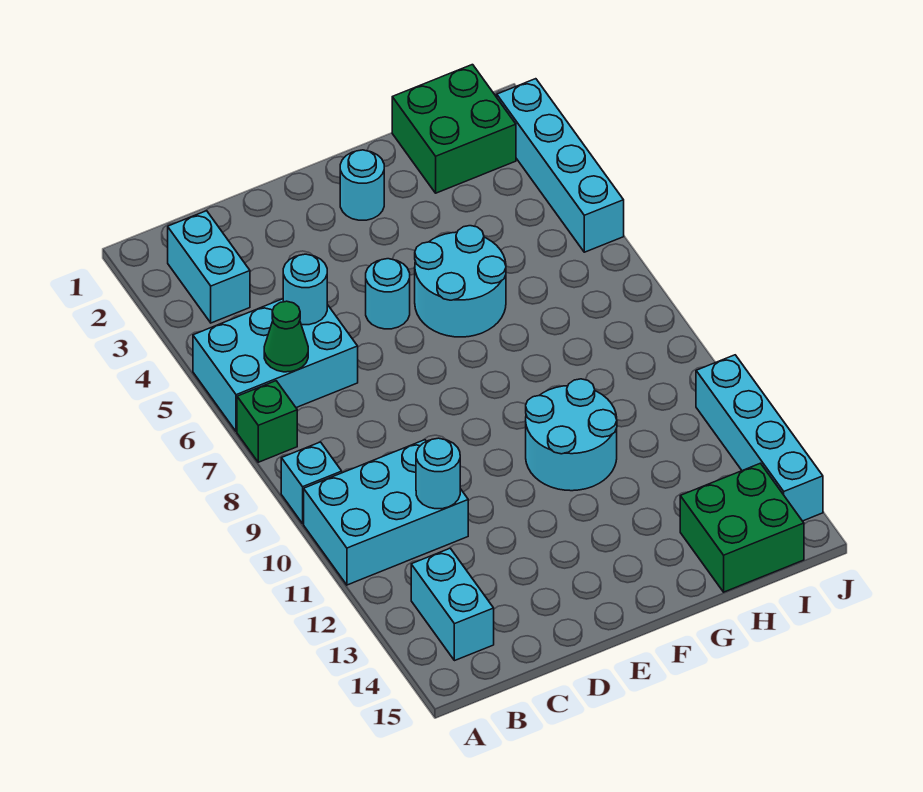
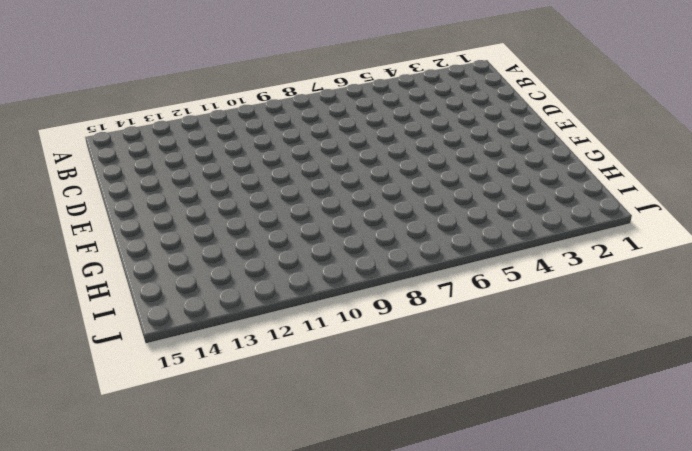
none -> cyan brick A5:C6 level 1
none -> green brick A7 level 1
none -> cyan brick A9 level 1

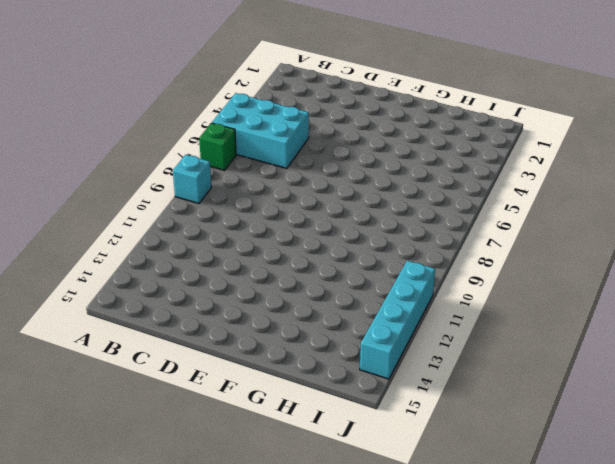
none -> cyan brick A10:C11 level 1
none -> cyan brick B2:B3 level 1
none -> cyan brick B13:B14 level 1

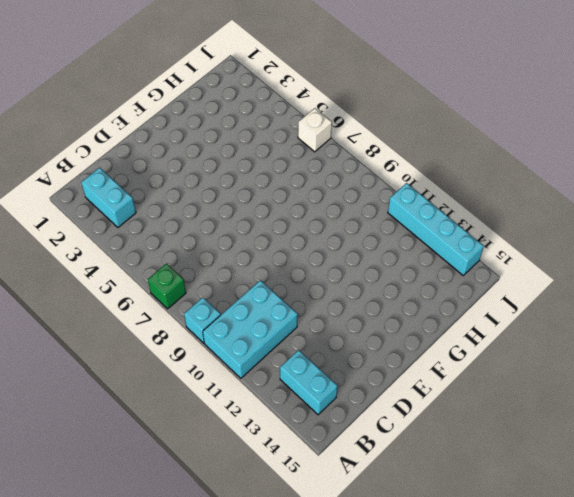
white brick J6 level 1 -> none
none -> cyan brick A5:C6 level 1
none -> cyan round brick E5 level 1
none -> cyan round brick F2 level 1

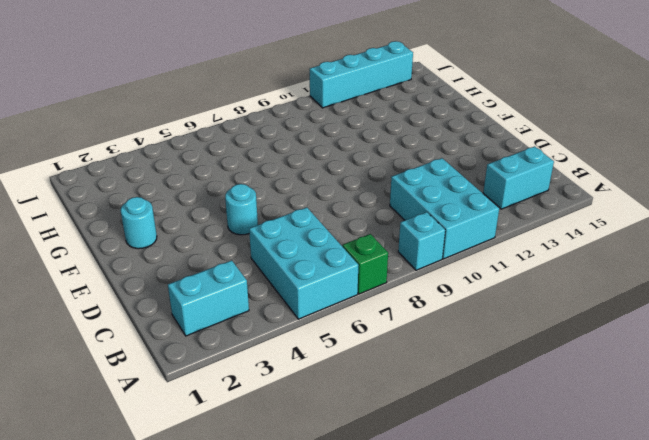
none -> cyan round brick F5:G6 level 1
none -> cyan round brick F10:G11 level 1
none -> green brick H1:I2 level 1

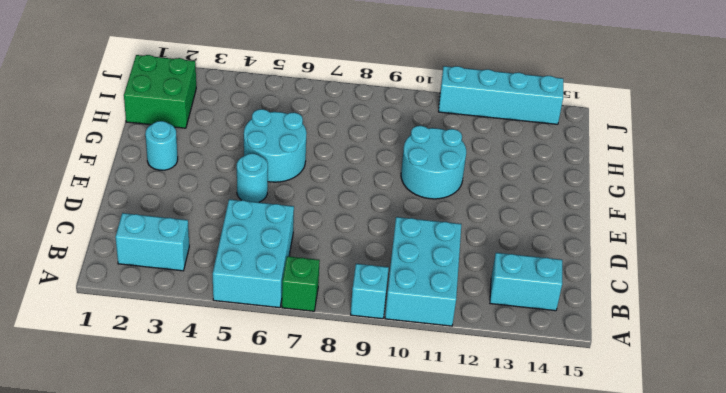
none -> green brick H14:I15 level 1
none -> cyan brick J2:J5 level 1
none -> green cone B6 level 2

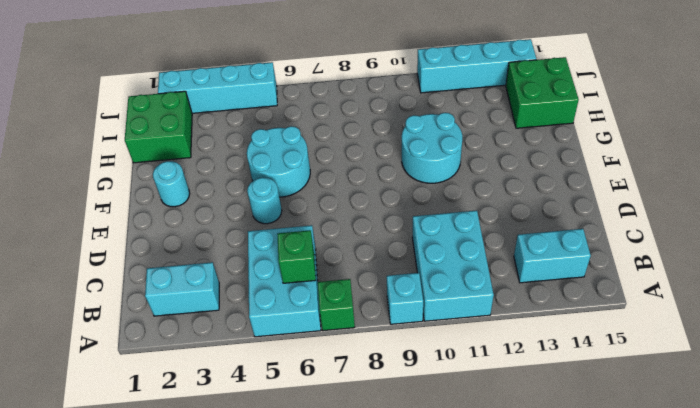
green brick B6 level 2 -> green cone B6 level 2
none -> cyan round brick C5 level 2
none -> cyan round brick C11 level 2

